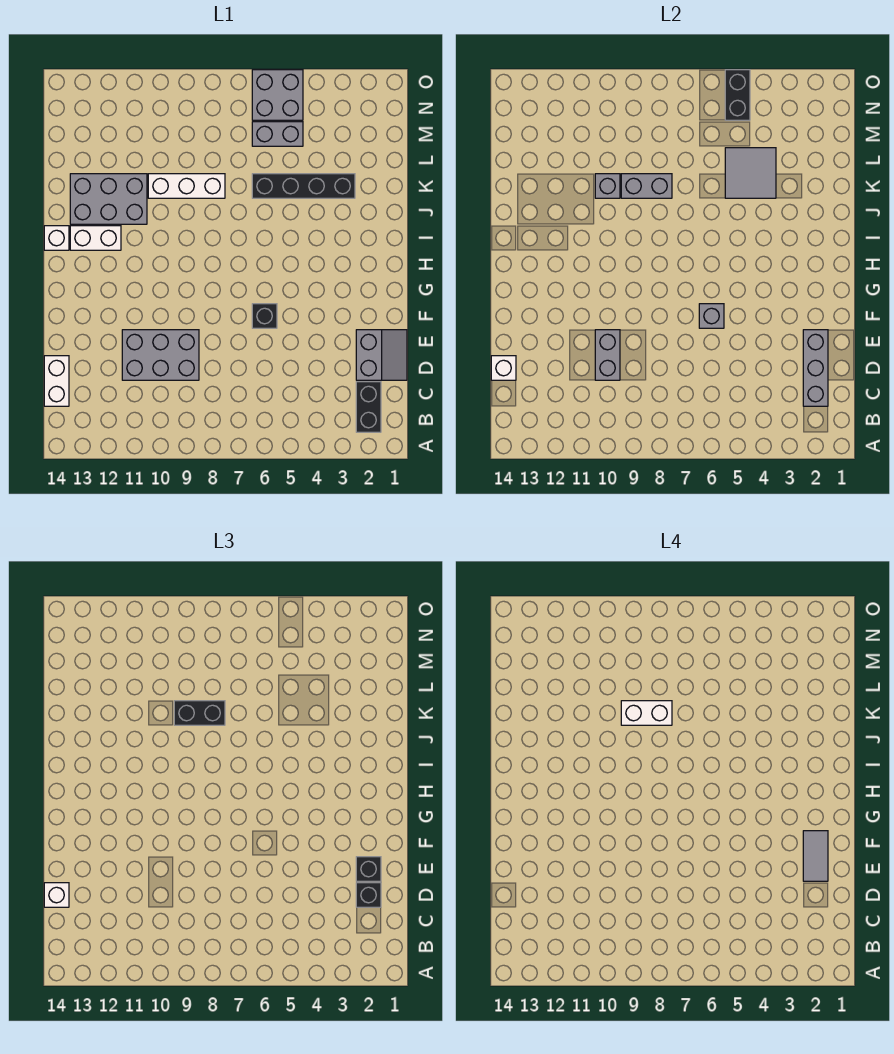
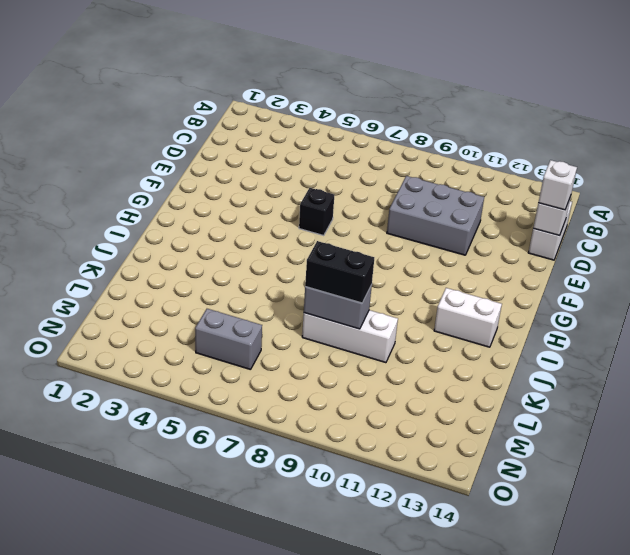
none -> black brick B2:C2 level 1
none -> grey slope D1:E2 level 1 top 2
none -> white brick I14 level 1

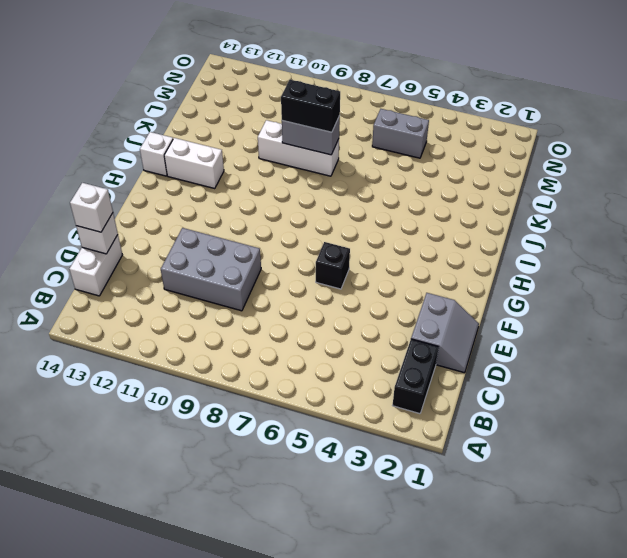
none -> grey brick J11:K13 level 1
none -> black brick K3:K6 level 1
none -> grey brick N5:O6 level 1

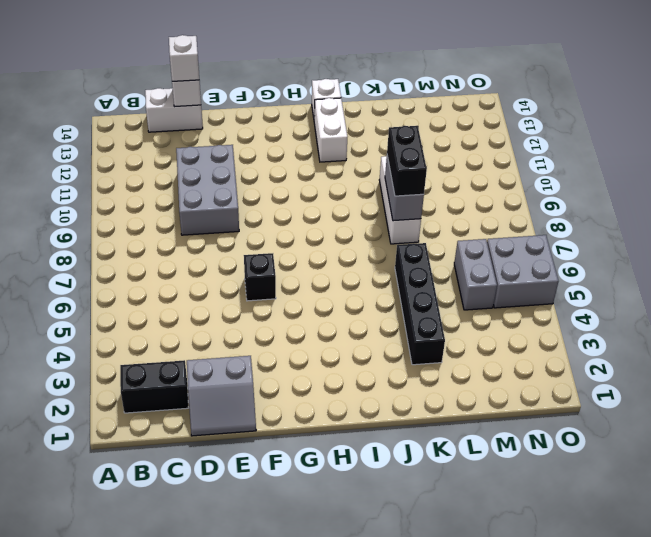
none -> grey brick J11:K13 level 1
none -> grey brick C2:E2 level 2
none -> grey brick D10:E10 level 2

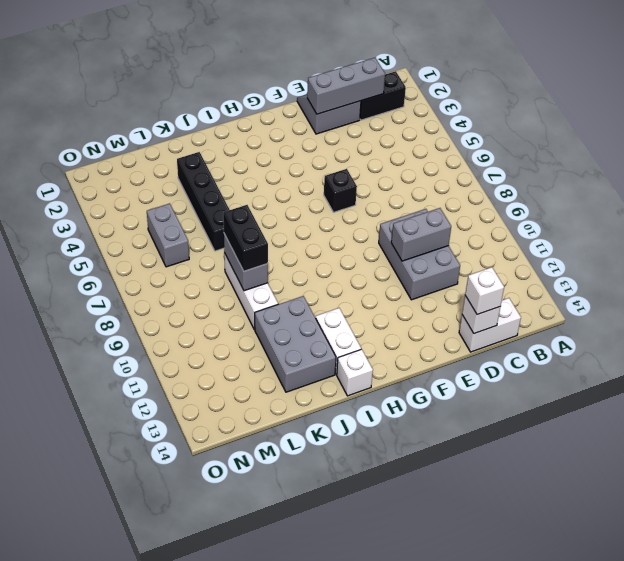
none -> grey brick N5:O6 level 1
none -> grey brick F6 level 2
none -> grey tile K4:L5 level 2

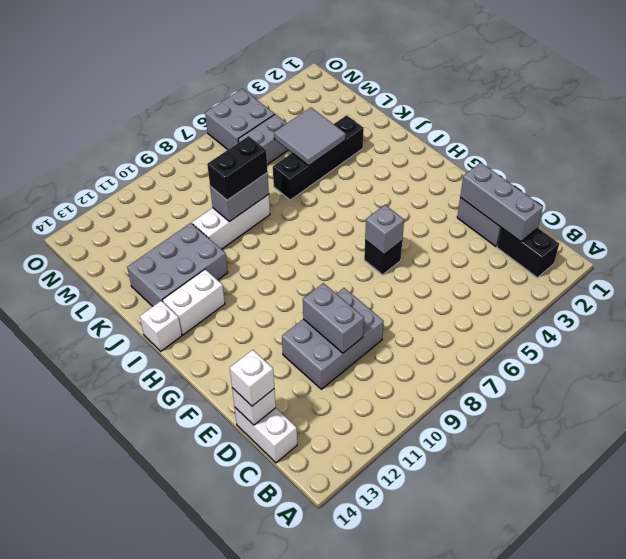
none -> grey brick K10 level 2
none -> black brick N5:O5 level 2
none -> black brick D2 level 3

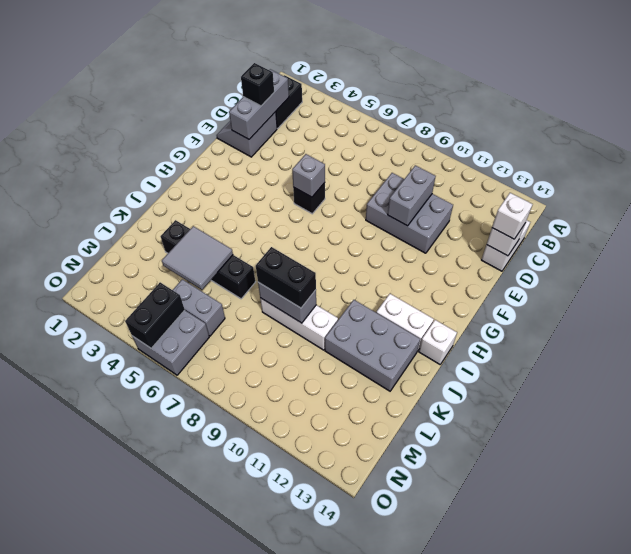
none -> grey brick K10 level 2
none -> black brick E2 level 3
none -> grey tile E2:F2 level 4

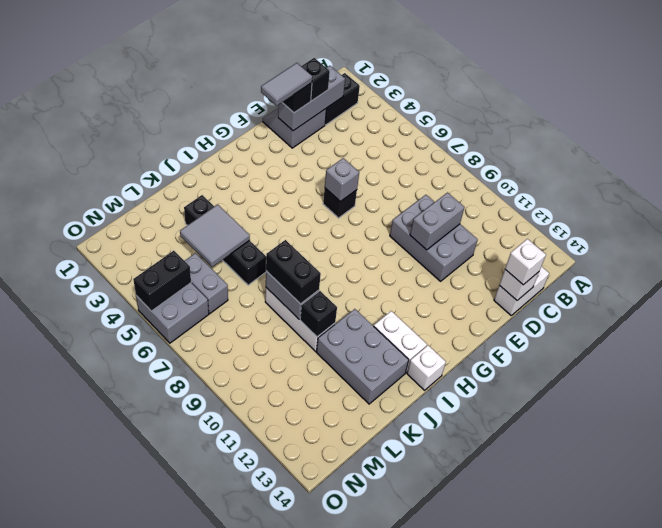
black brick K10 level 2 -> grey brick K10 level 2
none -> white brick K8:K9 level 4

